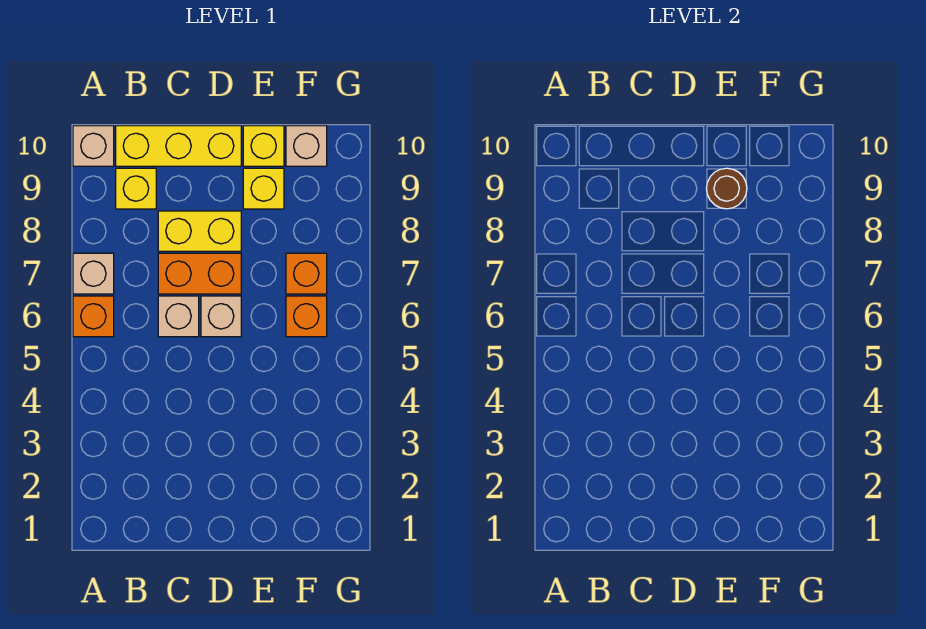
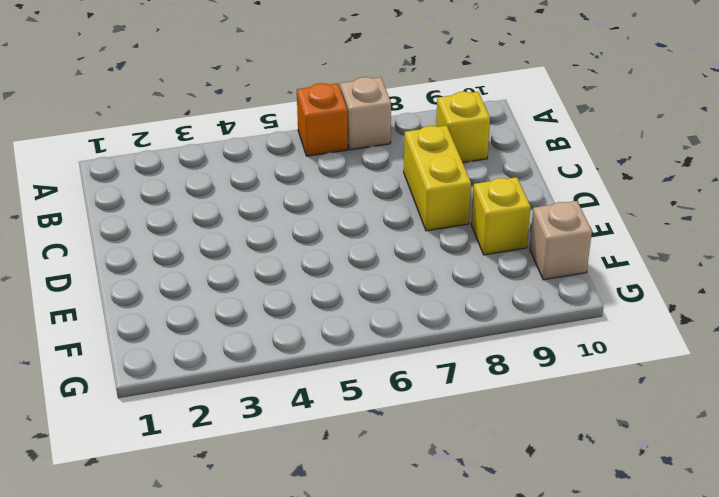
none -> tan brick A10 level 1
none -> yellow brick B10:D10 level 1
none -> tan brick C6 level 1

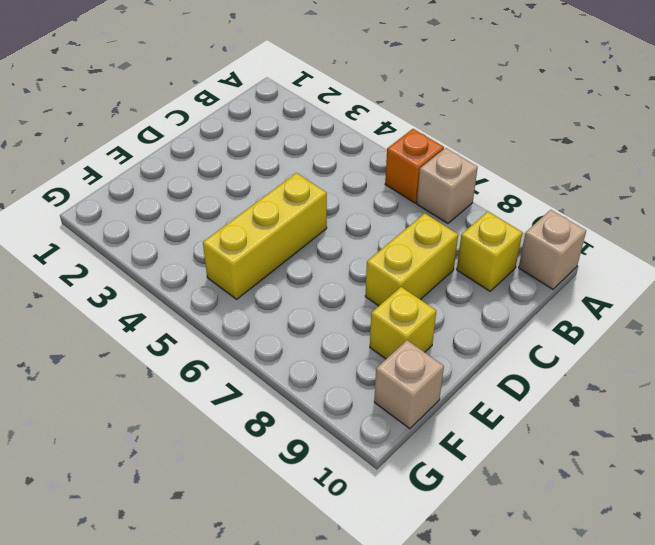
yellow brick D5:F5 level 1 -> yellow brick B10:D10 level 1
none -> tan brick C6 level 1
none -> orange brick C7:D7 level 1
none -> tan brick D6 level 1

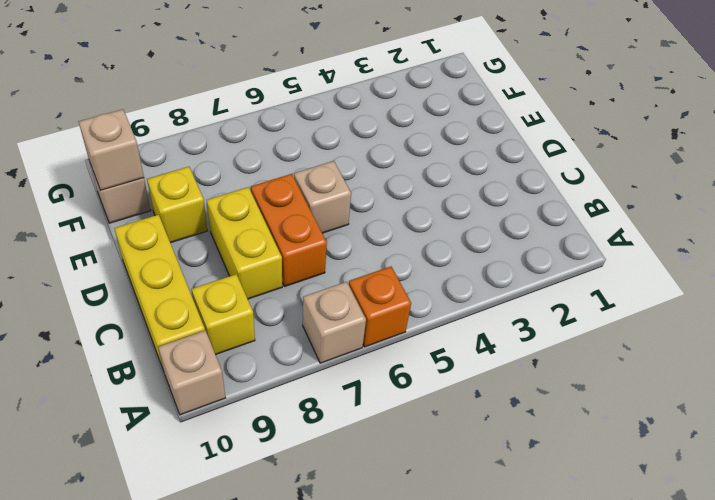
tan brick F10 level 2 -> tan brick C6 level 1
none -> yellow brick E10 level 1
none -> orange brick F6 level 1
none -> orange brick F7 level 1

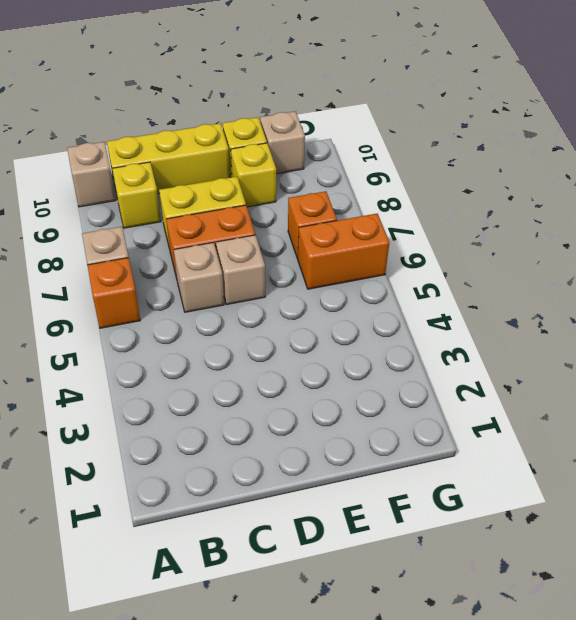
orange brick F6:G6 level 1 -> orange brick F6 level 1
none -> brown round brick E9 level 2

